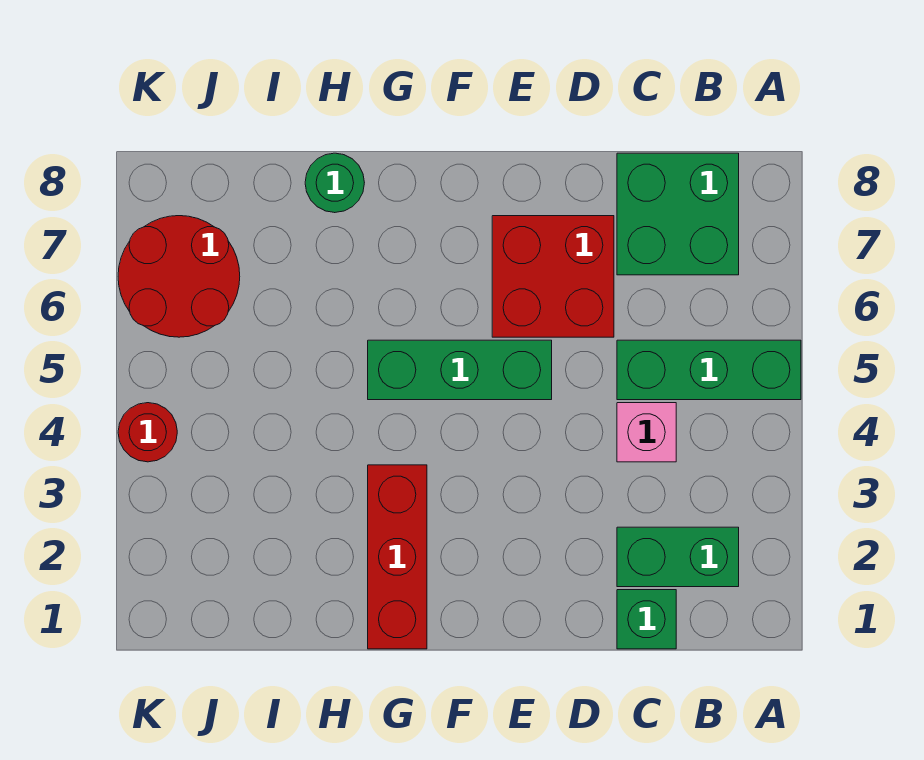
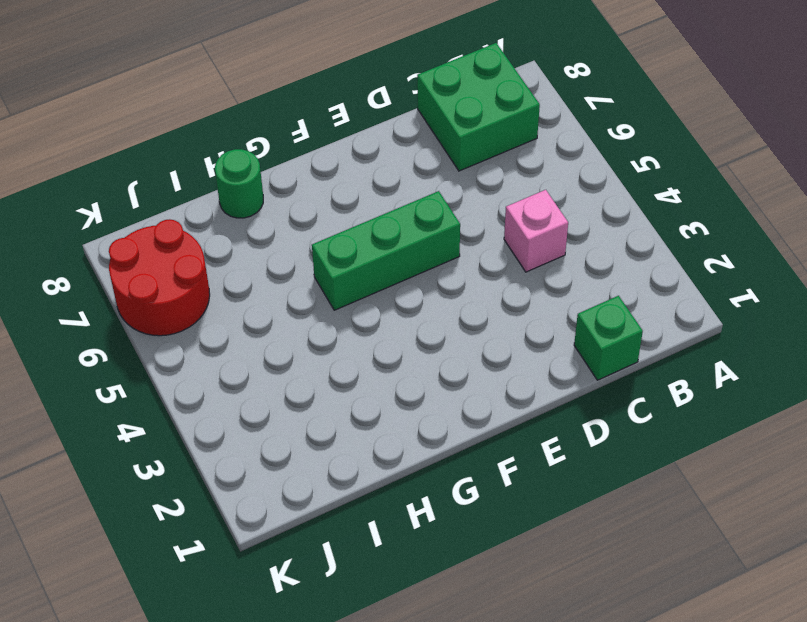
none -> green brick A5:C5 level 1
none -> green brick B2:C2 level 1

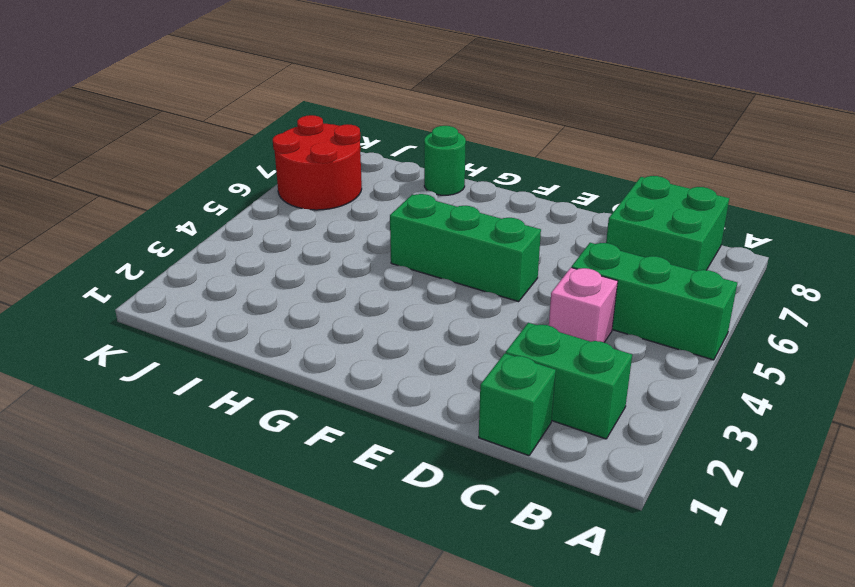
none -> red brick D6:E7 level 1
none -> red brick G1:G3 level 1

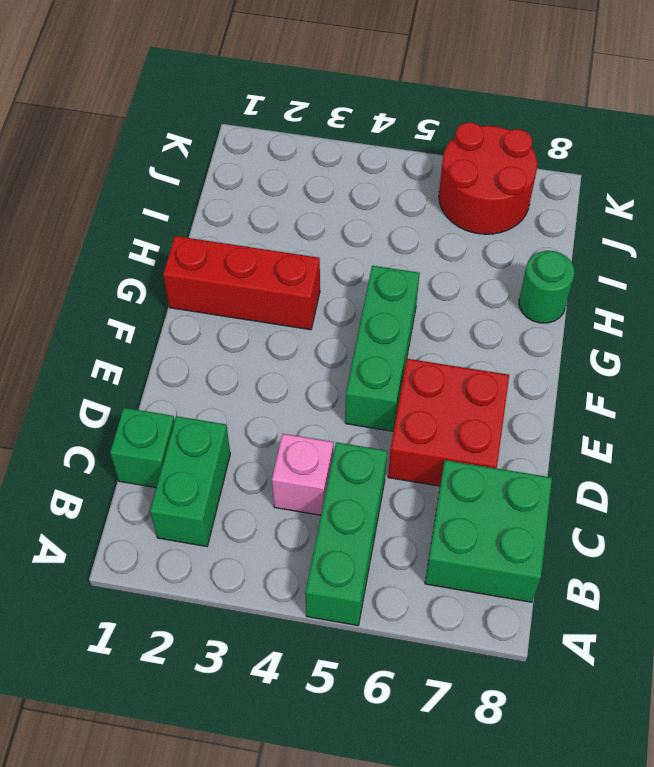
none -> red round brick K4 level 1

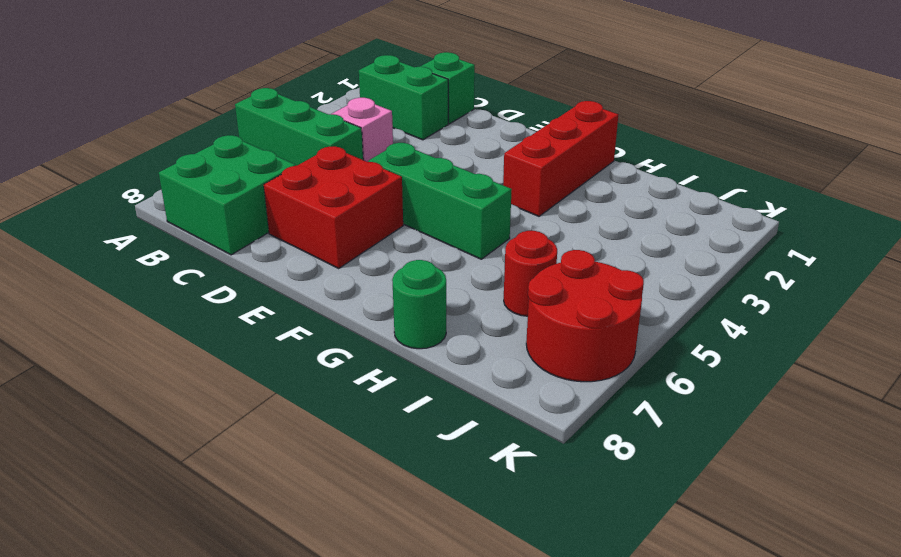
red round brick I6 level 1 -> red round brick K4 level 1

